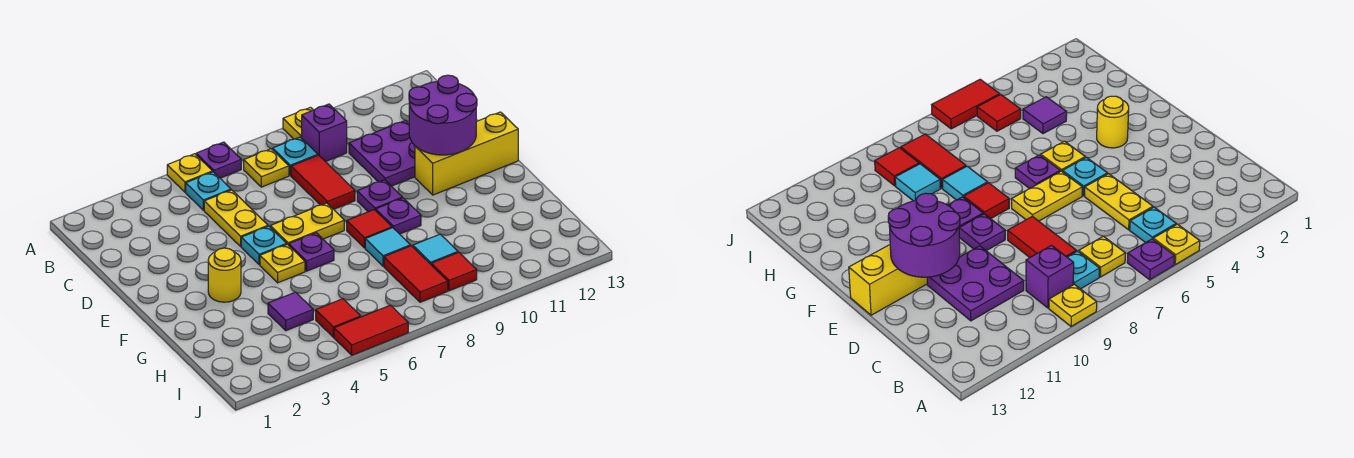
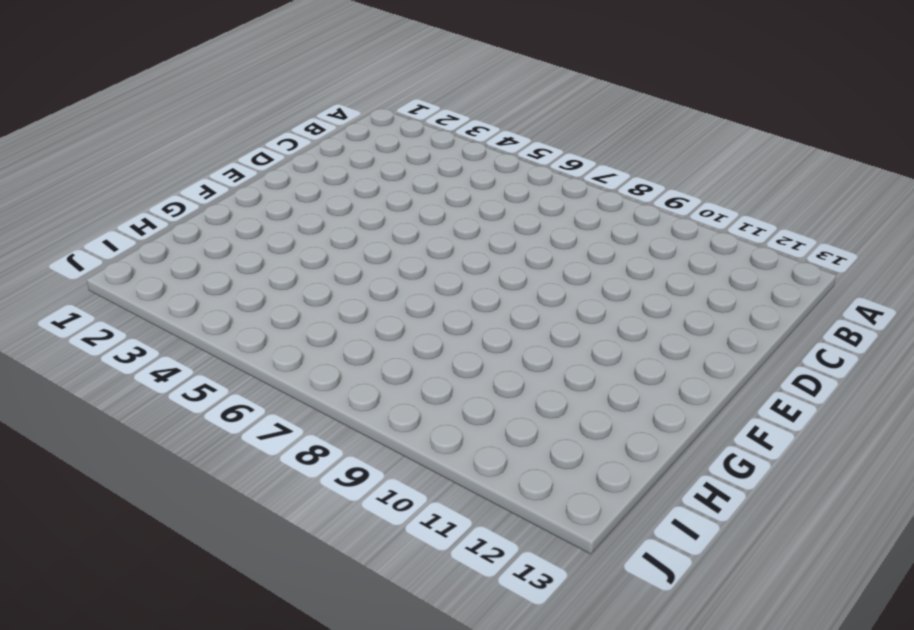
none -> yellow plate A5 level 1
none -> purple plate A6 level 1
none -> yellow plate A9 level 1

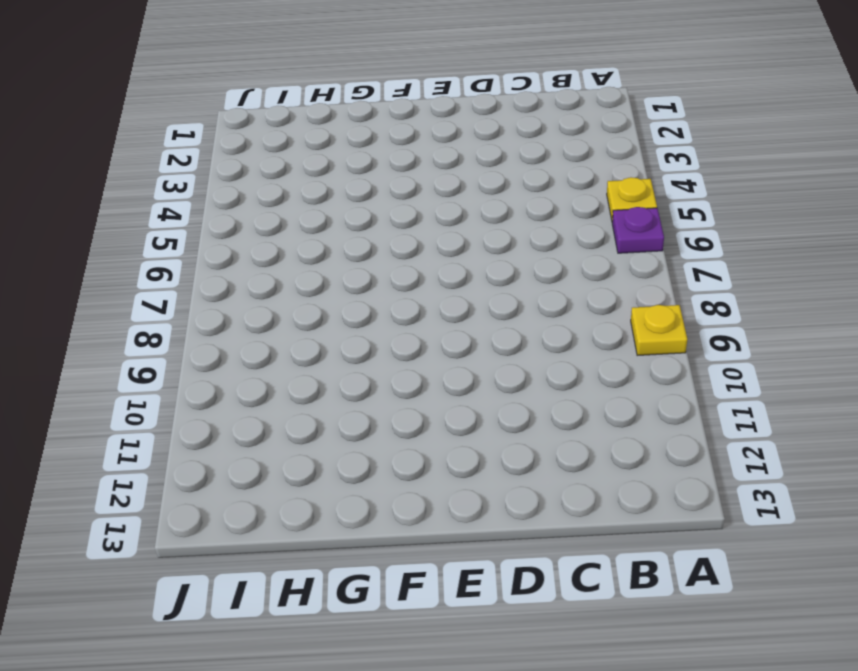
none -> cyan plate B5 level 1
none -> yellow plate B7 level 1
none -> cyan plate B8 level 1

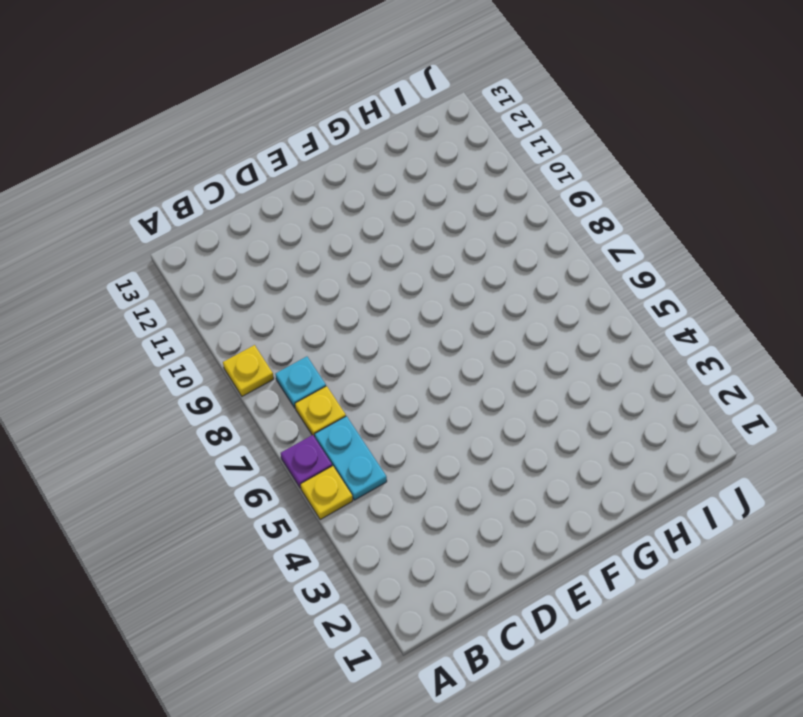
cyan plate B5:B6 level 1 -> cyan plate B5 level 1
none -> purple brick B9 level 1
none -> yellow plate C5:D5 level 1
none -> red tile C8:D8 level 1

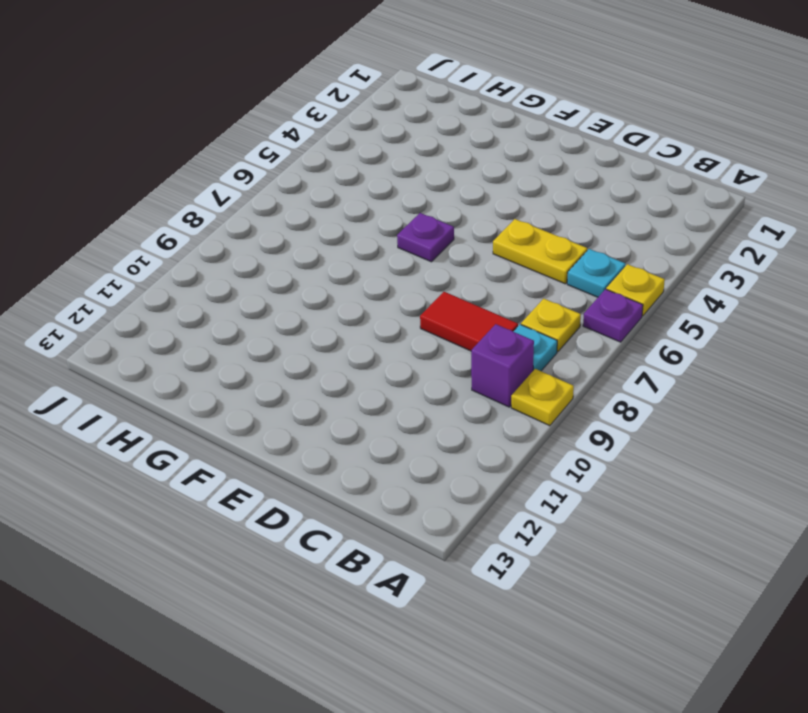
none -> purple plate C10:D11 level 1
none -> cyan plate E5 level 1
none -> yellow plate E6:E7 level 1

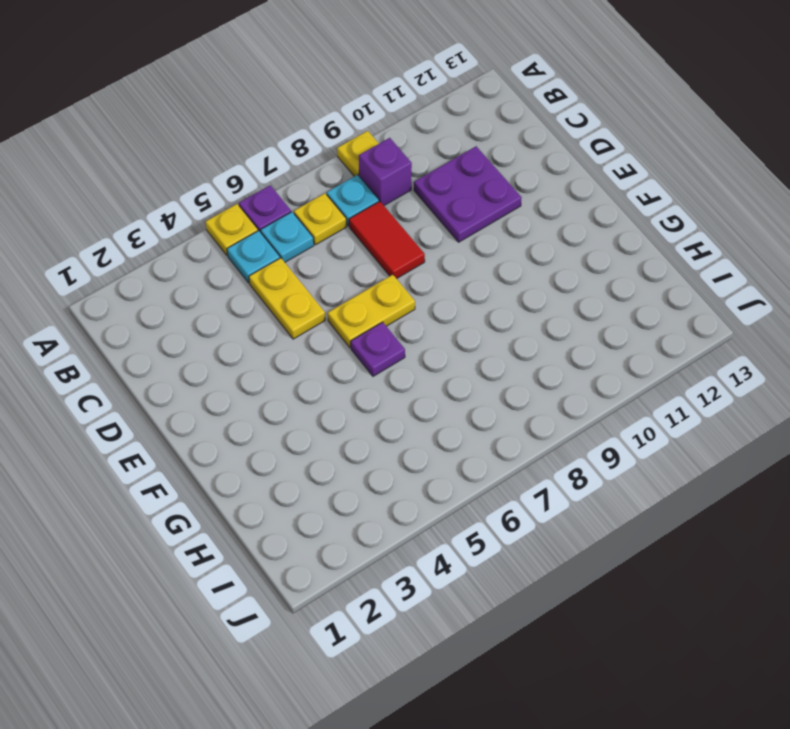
cyan plate B6 level 1 -> cyan plate E5 level 1
none -> purple plate E9 level 1
none -> yellow brick E11:E13 level 1
none -> yellow round brick F3 level 1

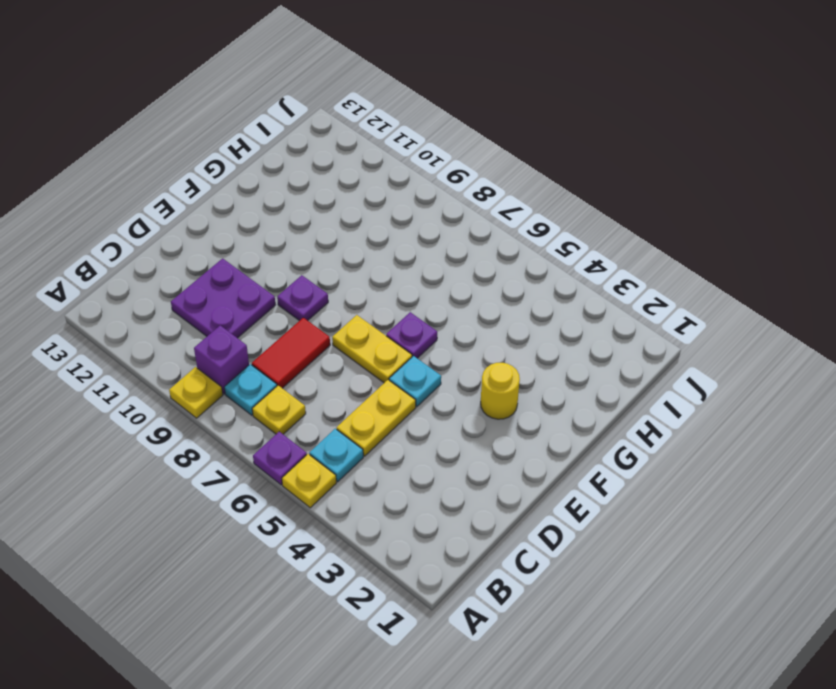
none -> yellow brick E11:E13 level 1
none -> yellow plate F5 level 1
none -> red tile F8 level 1

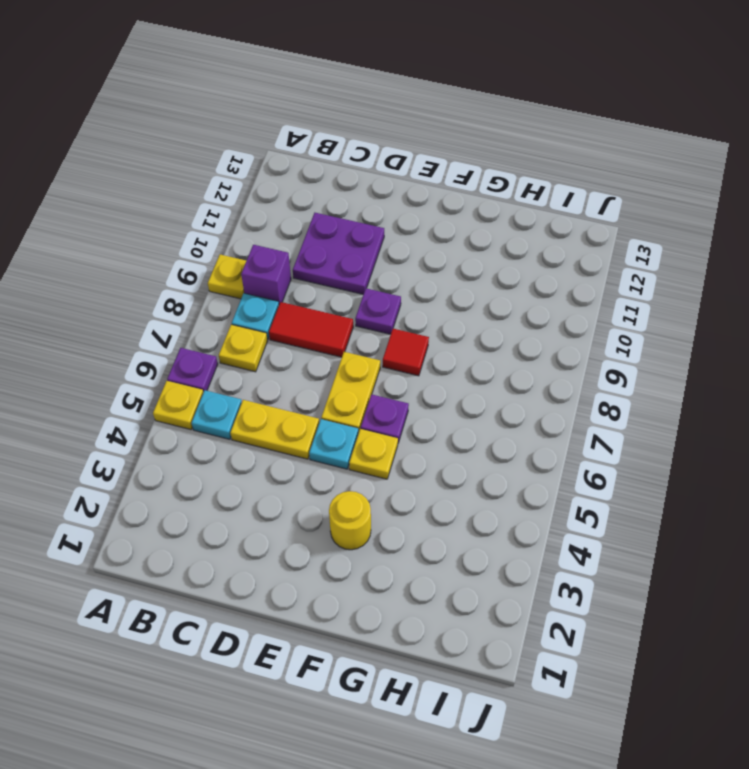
none -> yellow brick E11:E13 level 1
none -> purple plate F9 level 1
none -> cyan tile G8 level 1

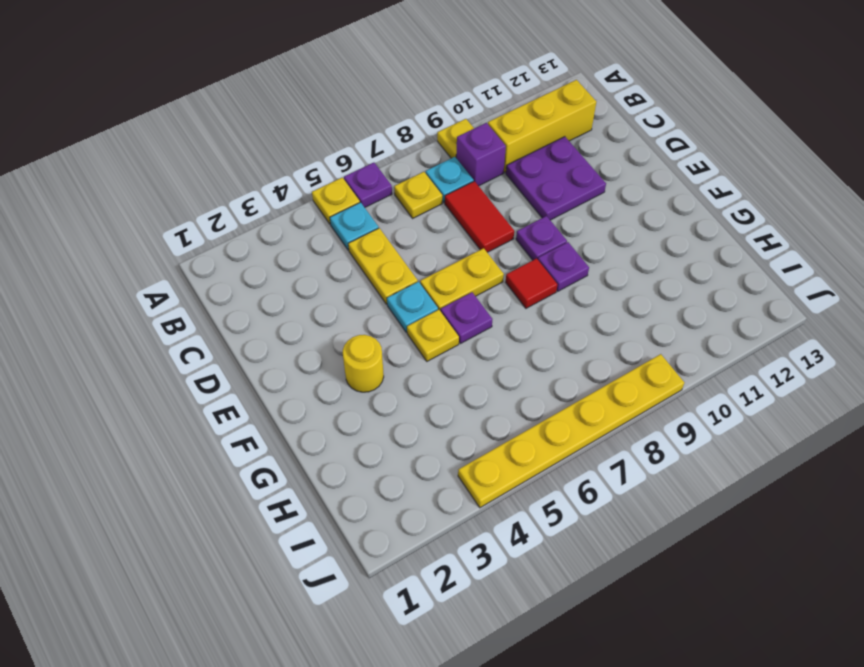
yellow brick B10:B12 level 1 -> yellow brick E11:E13 level 1
yellow plate J4:J9 level 1 -> red tile J5:J6 level 1
none -> cyan tile G8 level 1
none -> purple tile H4 level 1
none -> red tile H8:I8 level 1

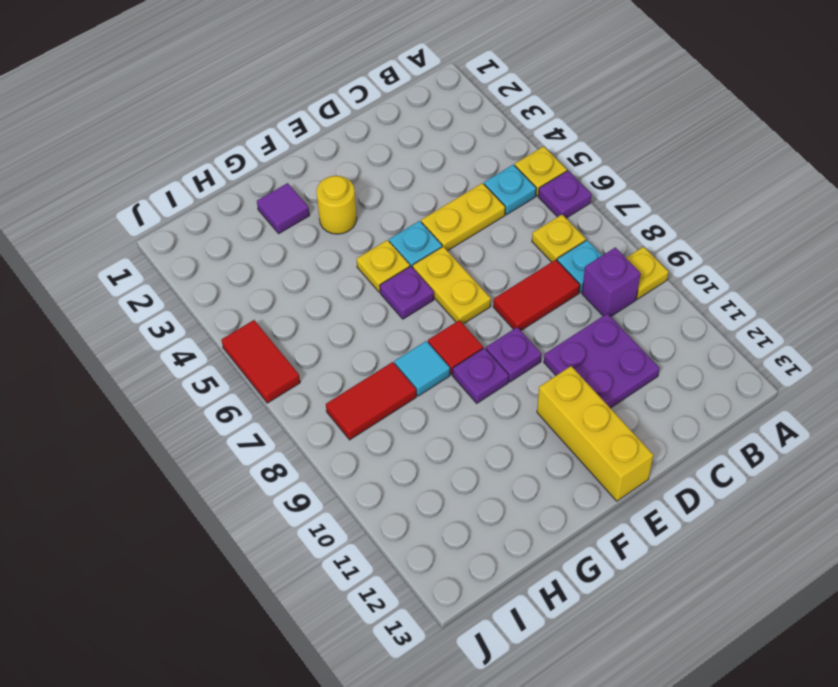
purple tile G2 level 1 -> purple tile H4 level 1
none -> cyan tile H9 level 1
none -> red tile I5 level 1
none -> red tile I9 level 1

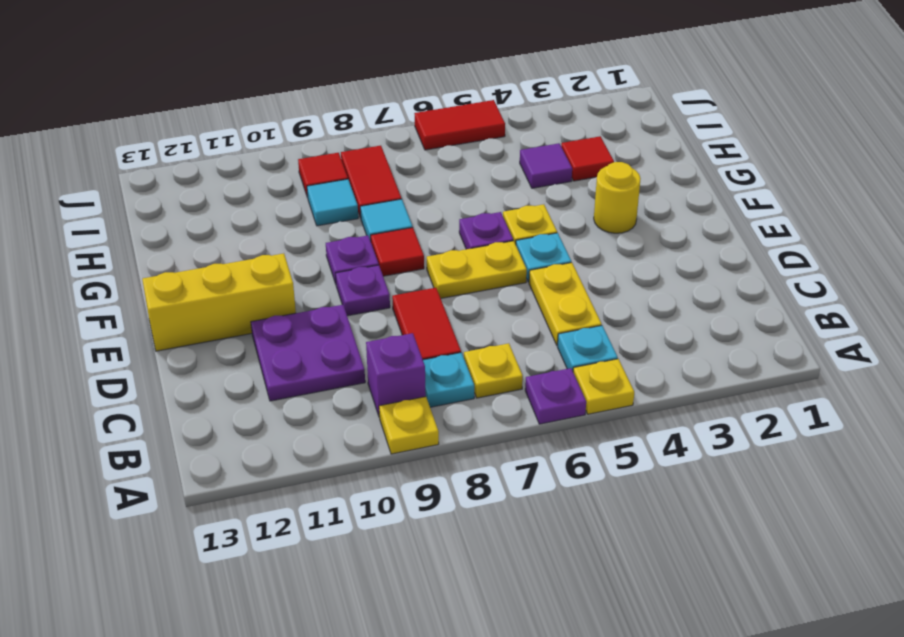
red tile H3 level 1 -> red tile I5 level 1
none -> purple round brick D11:E12 level 2

